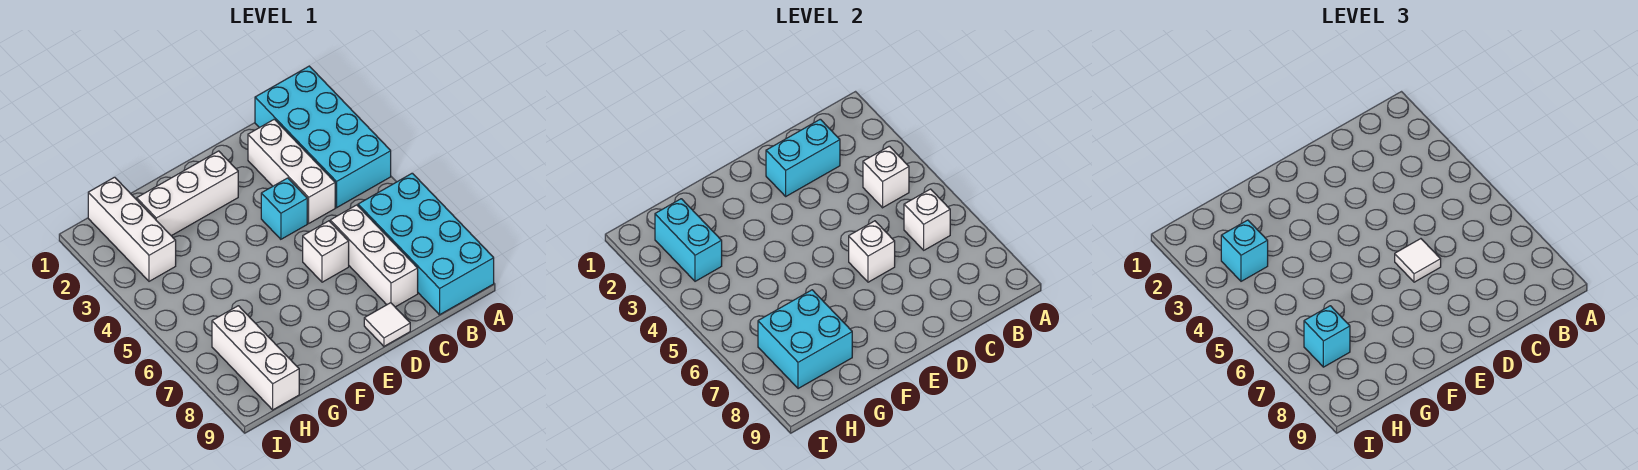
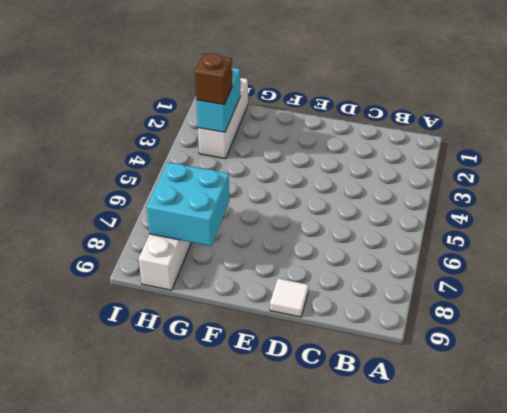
brown brick H3 level 3 -> cyan brick H3 level 3
none -> cyan brick A1:B4 level 1
none -> cyan brick A6:B9 level 1
none -> white brick C2:C4 level 1

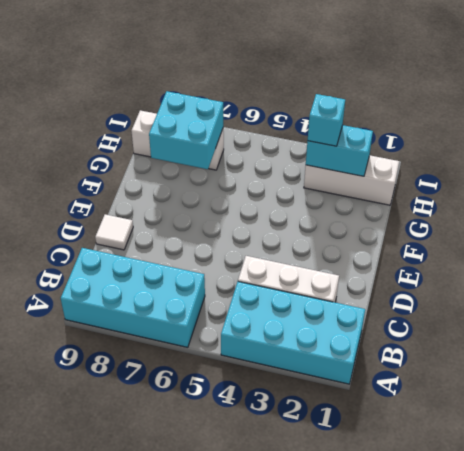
none -> white brick C6:C8 level 1
none -> cyan brick D4 level 1
none -> white brick D6 level 1

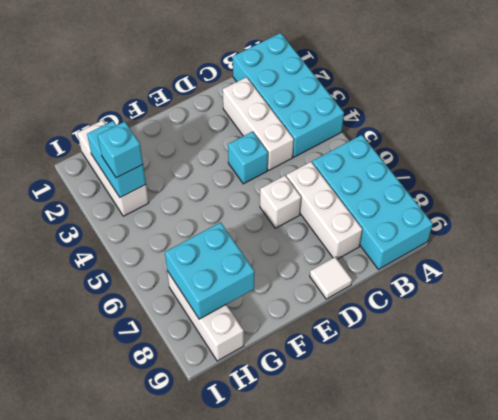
none -> white brick E2:G2 level 1
none -> white brick B4 level 2
none -> white brick B6 level 2

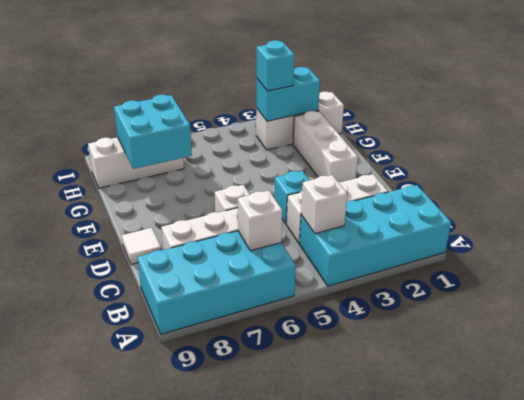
none -> cyan brick C2:D2 level 2
none -> white brick D6 level 2
none -> white tile D6 level 3

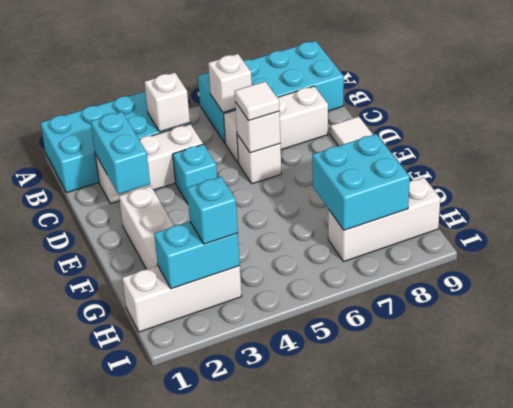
none -> cyan brick H7 level 3

